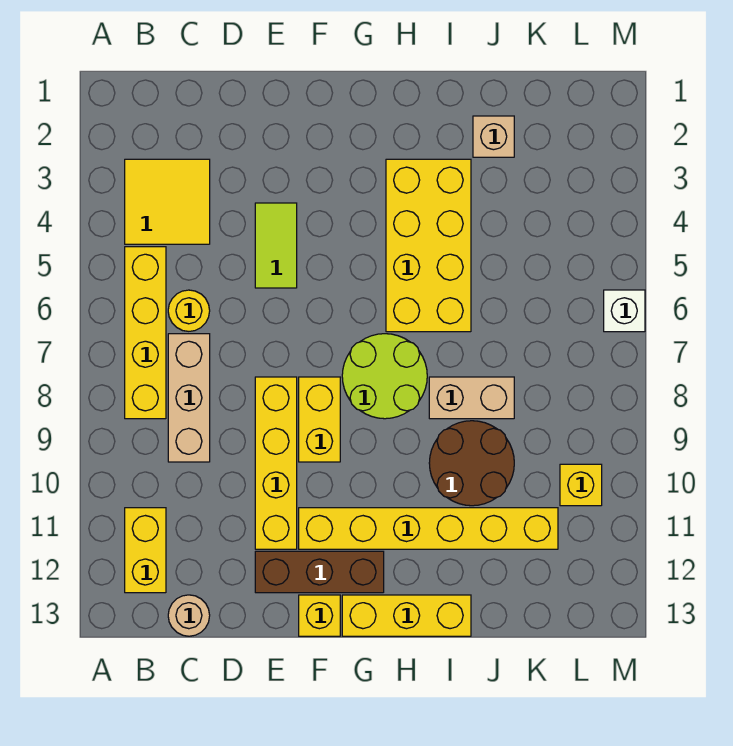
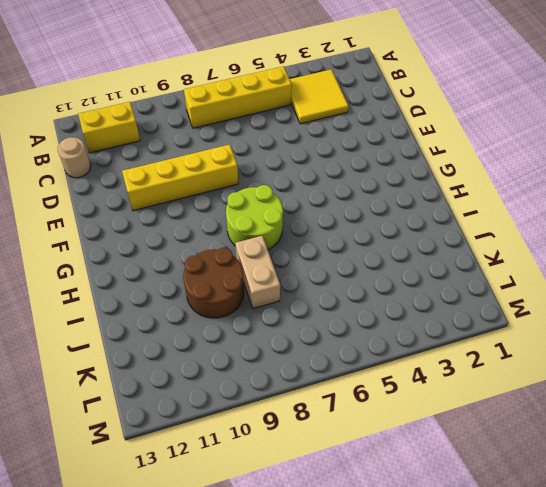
none -> yellow round brick C6 level 1
none -> tan brick C7:C9 level 1
none -> lime tile E4:E5 level 1

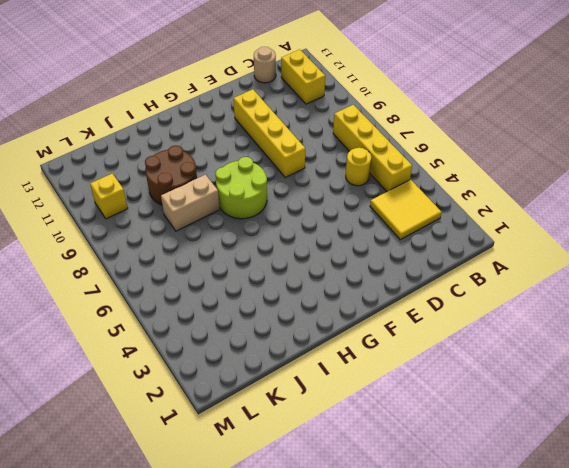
none -> tan brick C7:C9 level 1
none -> lime tile E4:E5 level 1
none -> brown brick E12:G12 level 1

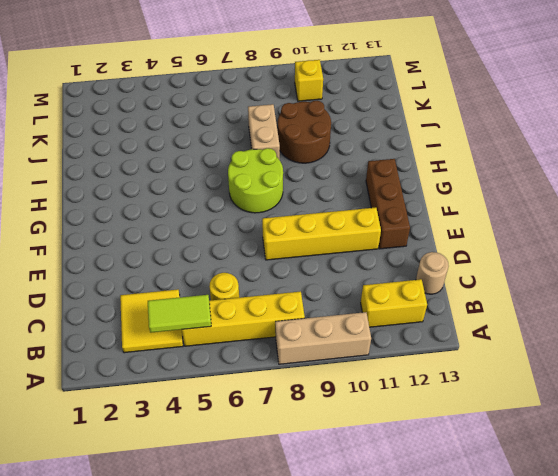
tan brick A8:A10 level 1 -> tan brick C7:C9 level 1
lime tile B4:B5 level 2 -> lime tile E4:E5 level 1
none -> yellow brick F8:F9 level 1
none -> yellow brick F11:K11 level 1
none -> yellow brick F13 level 1

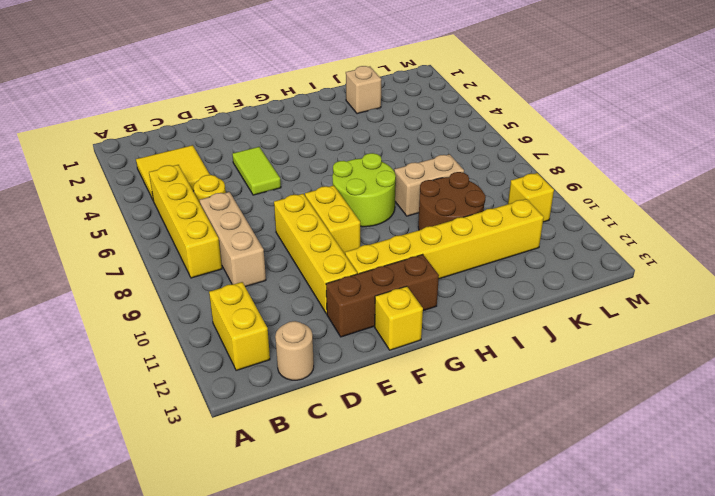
none -> yellow brick G13:I13 level 1
none -> yellow brick H3:I6 level 1
none -> white brick M6 level 1

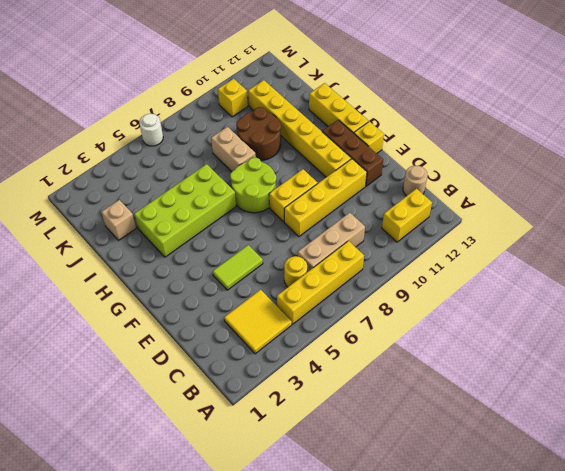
lime brick H3:I6 level 1 -> yellow brick H3:I6 level 1
white round brick M6 level 1 -> white brick M6 level 1

